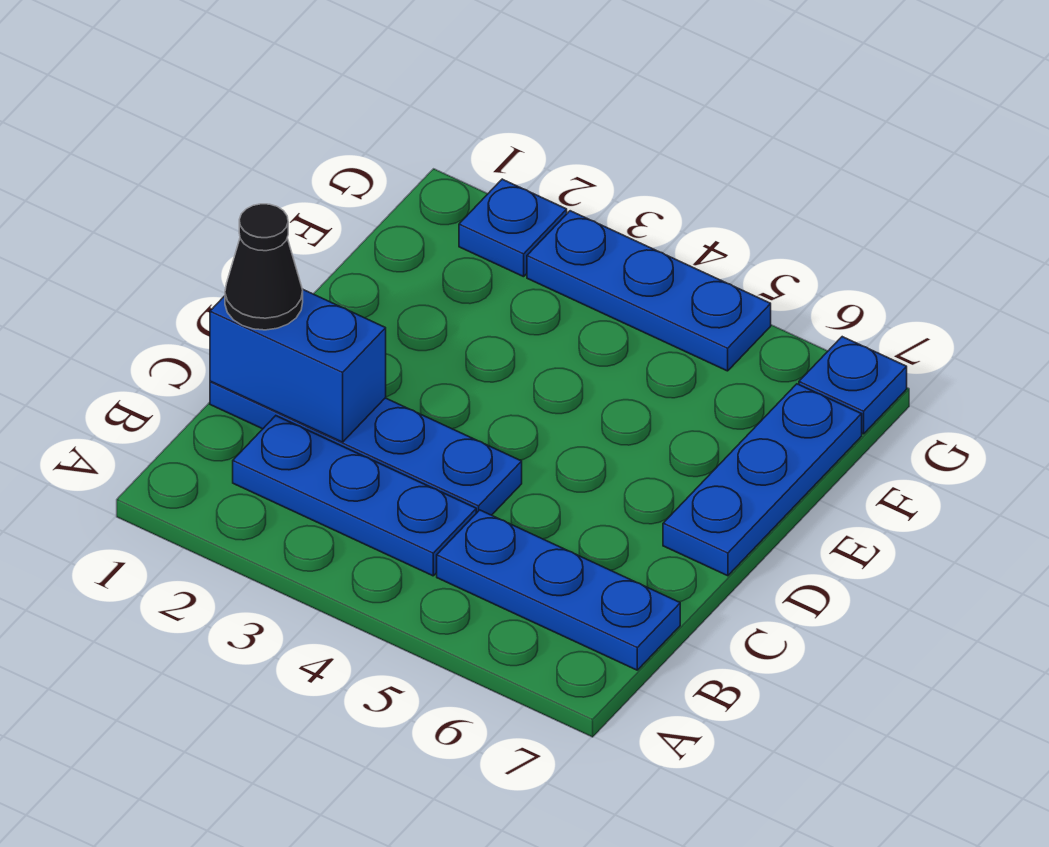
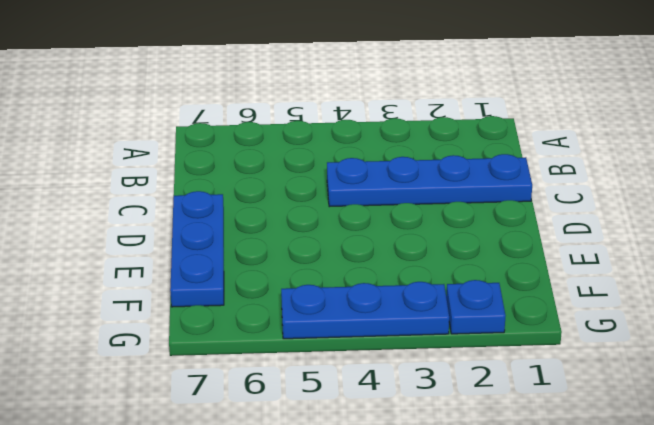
none -> blue plate B2:B4 level 1
none -> blue plate B5:B7 level 1

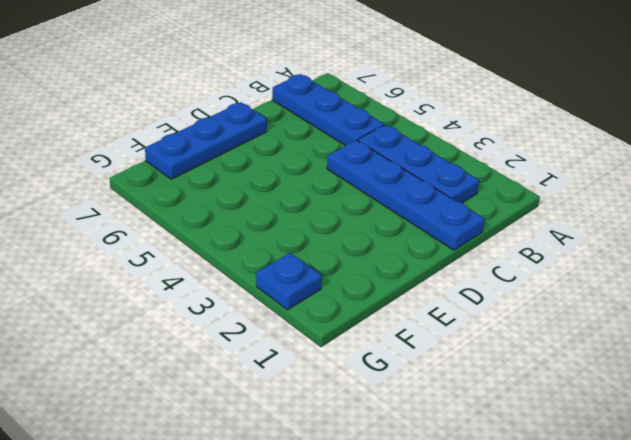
none -> blue plate G3:G5 level 1
none -> blue plate G7 level 1

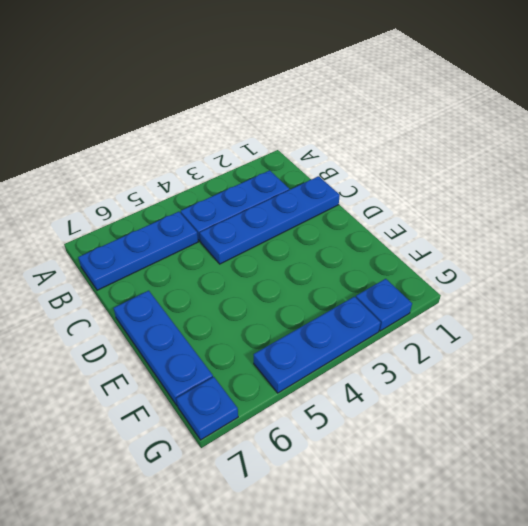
none -> blue brick C1:C2 level 2
none -> black cone C1 level 3

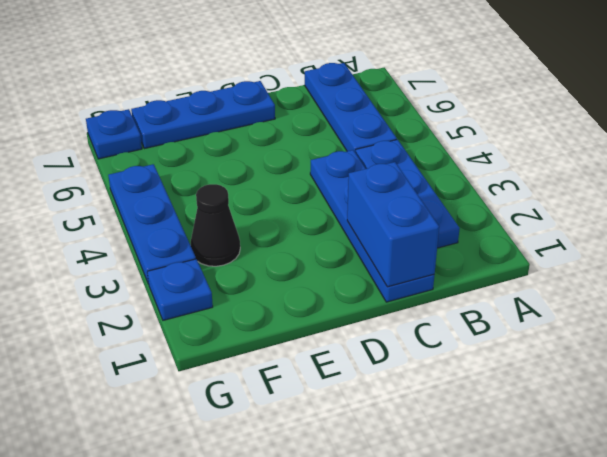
black cone F3 level 1 -> black cone C1 level 3

